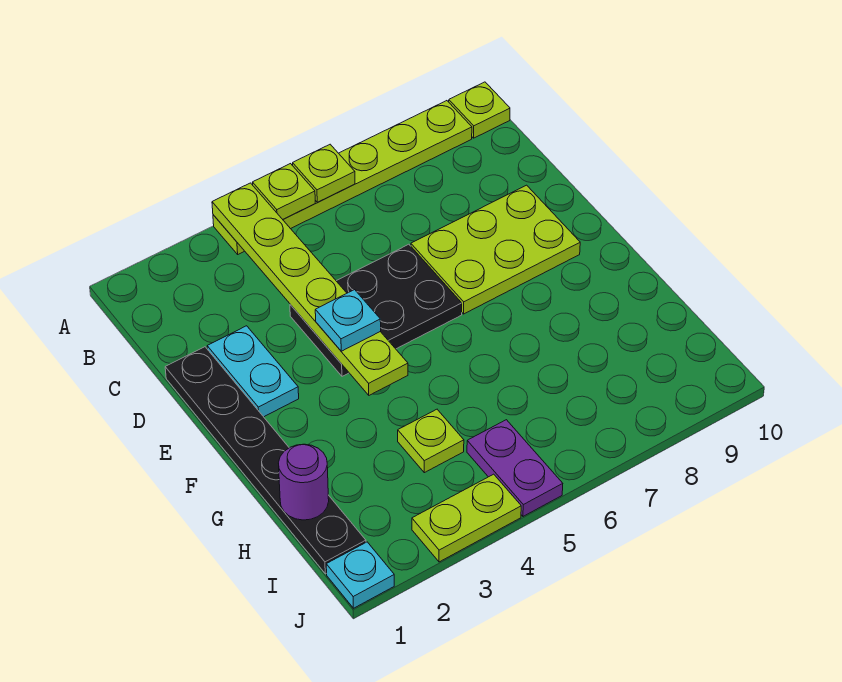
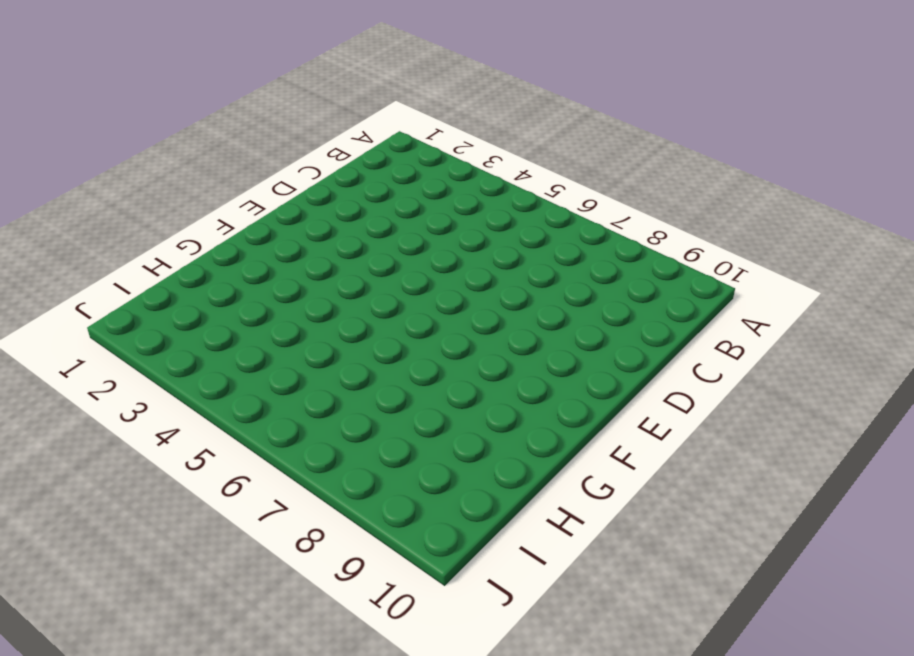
none -> lime plate A4:A9 level 1
none -> lime plate A10 level 1
none -> black plate D1:I1 level 1

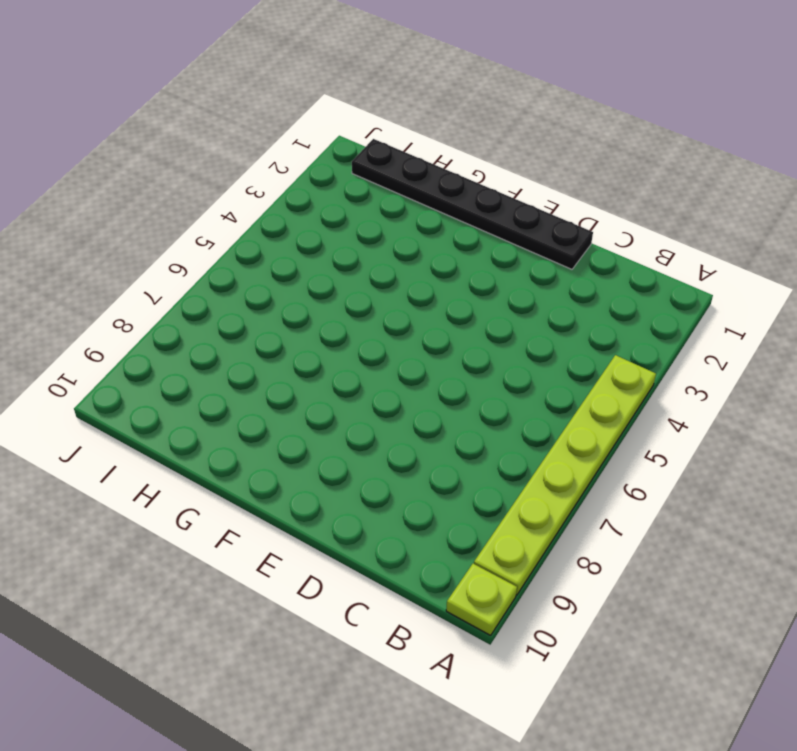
none -> cyan plate D2:E2 level 1
none -> black plate D4:E6 level 1
none -> lime plate D7:E9 level 1

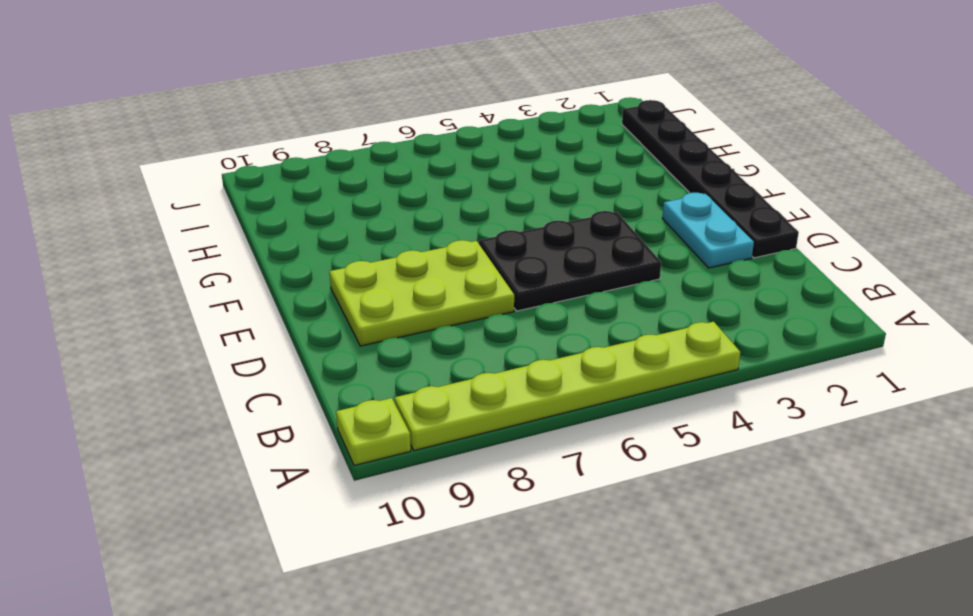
none -> lime plate H4 level 1
none -> purple plate I5:J5 level 1
none -> cyan plate J1 level 1

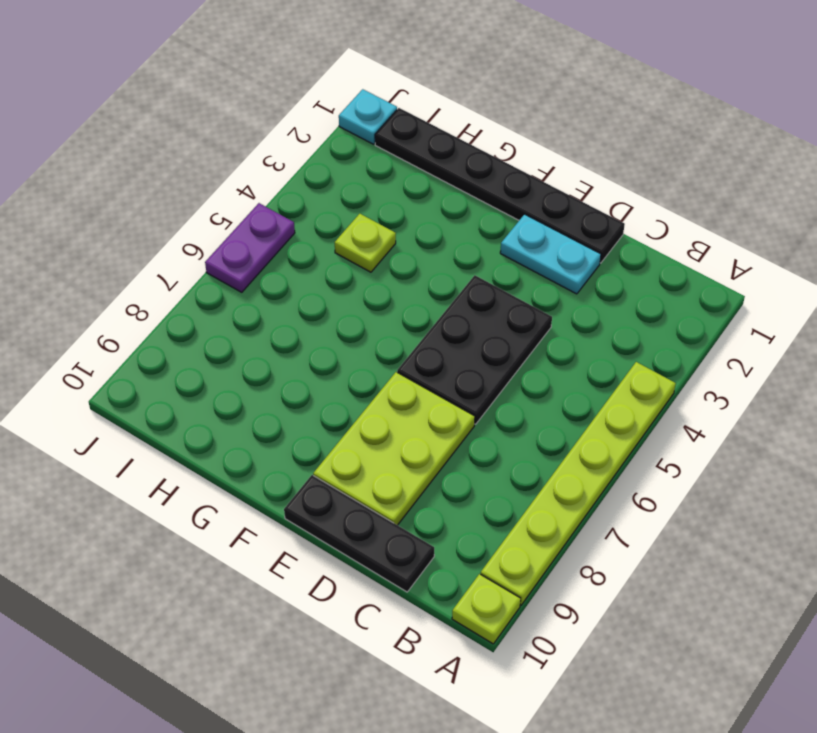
black plate C10:E10 level 1 -> none
purple plate J5:J6 level 1 -> purple plate I5:J5 level 1
none -> lime plate J3:J4 level 1
none -> lime plate A4:F4 level 2
none -> lime plate A5 level 2

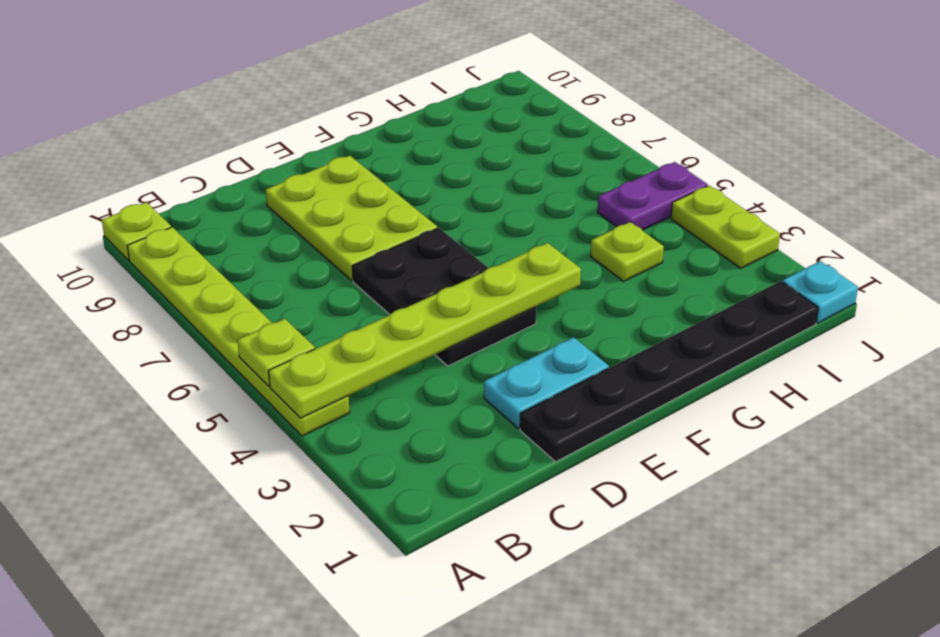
none -> lime plate A6 level 2
none -> purple round brick H1 level 2
none -> cyan plate E4 level 3

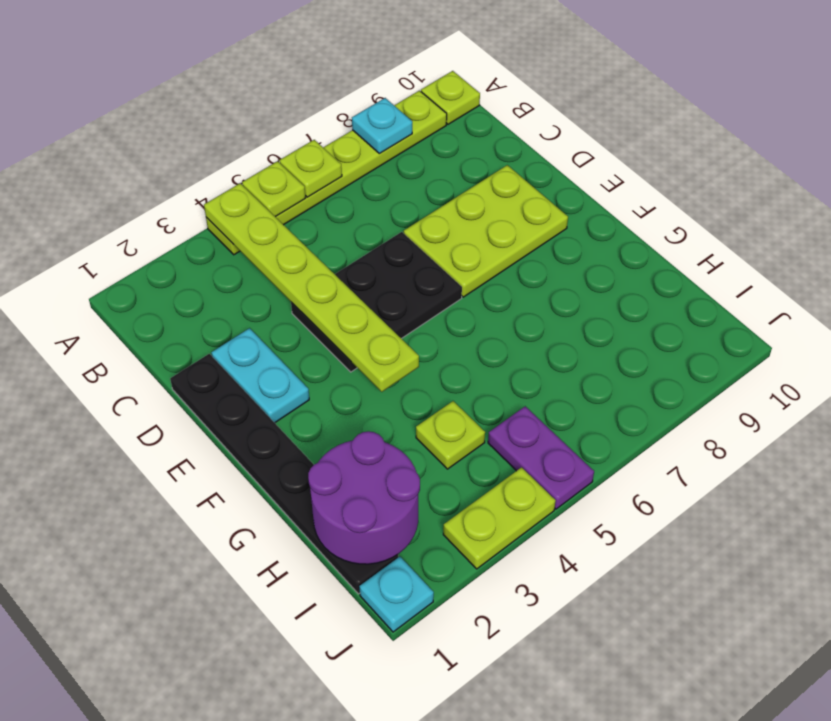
cyan plate A8 level 2 -> cyan plate E4 level 3
purple round brick H1:I2 level 2 -> purple round brick H1 level 2

